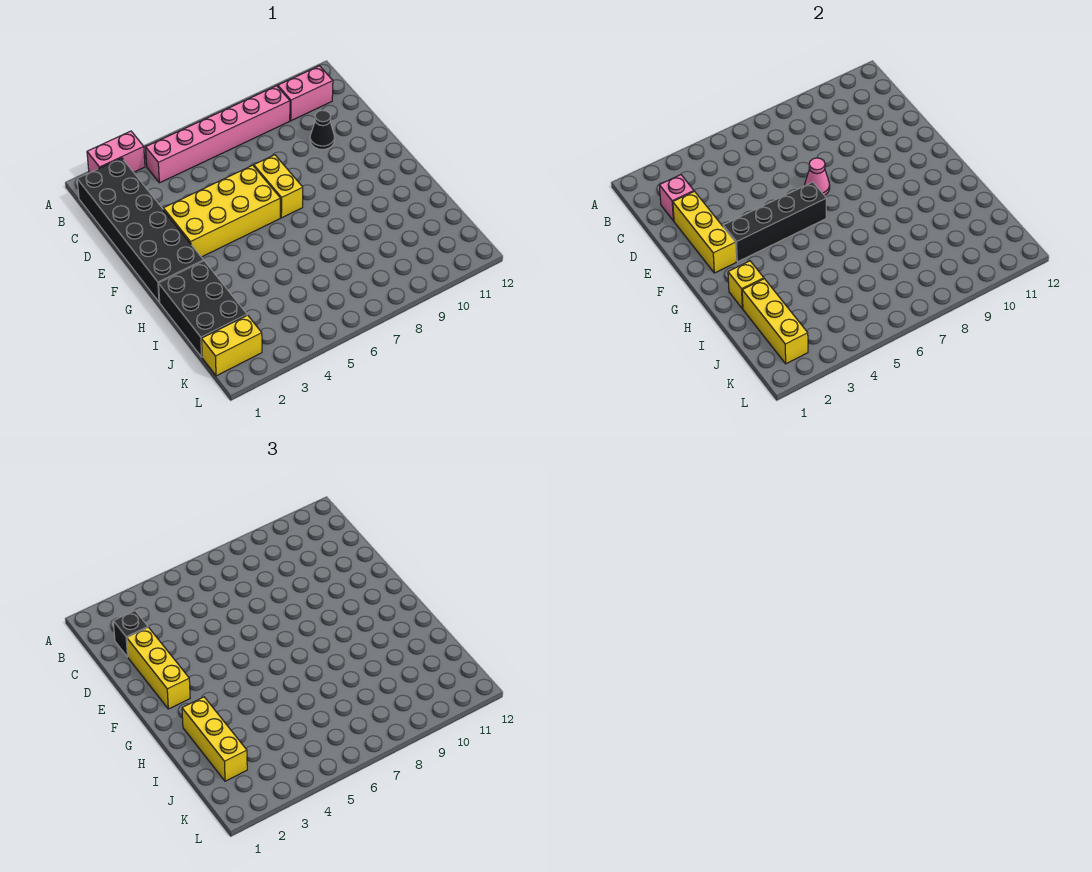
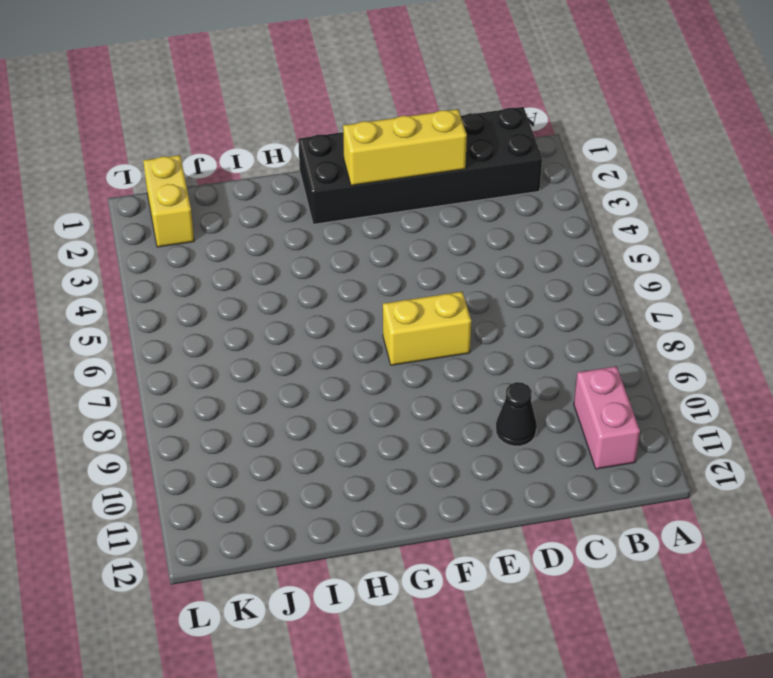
none -> pink brick A2:A3 level 1
none -> pink brick B4:B9 level 1
none -> yellow brick E3:F6 level 1

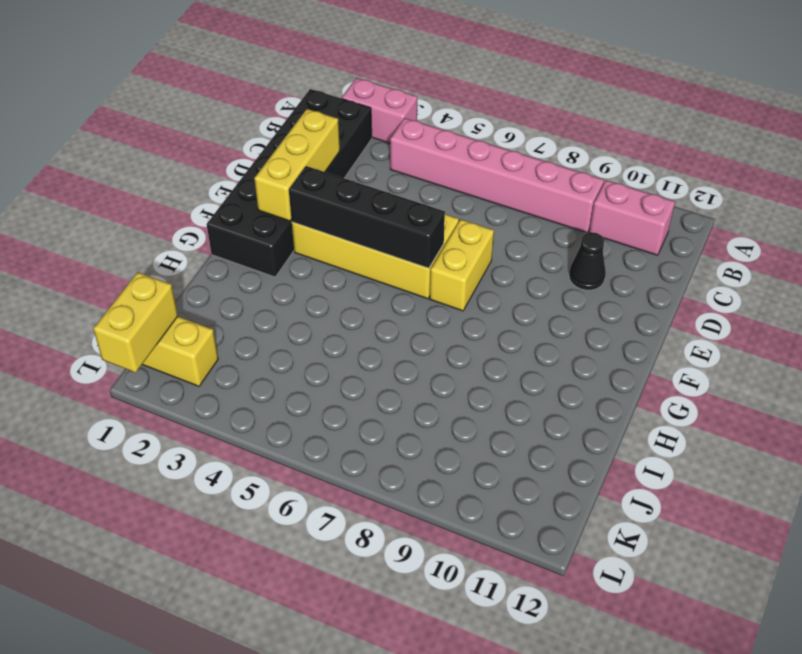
yellow brick K1:L1 level 2 -> none
none -> black brick H1:J2 level 1
none -> pink brick C2 level 2
none -> pink cone E7 level 2

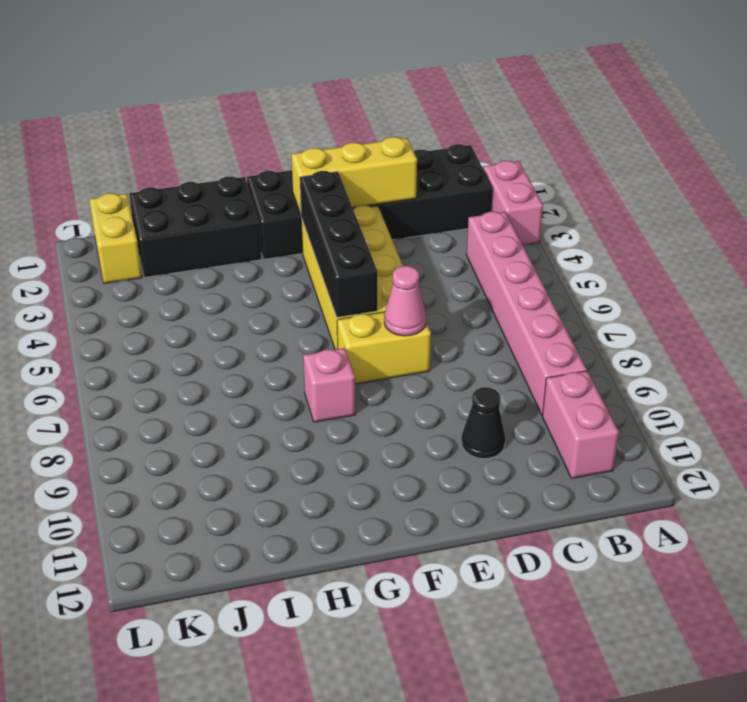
pink brick G8 level 1 -> pink brick C2 level 2
none -> yellow brick H2 level 2
none -> yellow brick I2:K2 level 2
none -> black brick C2 level 3

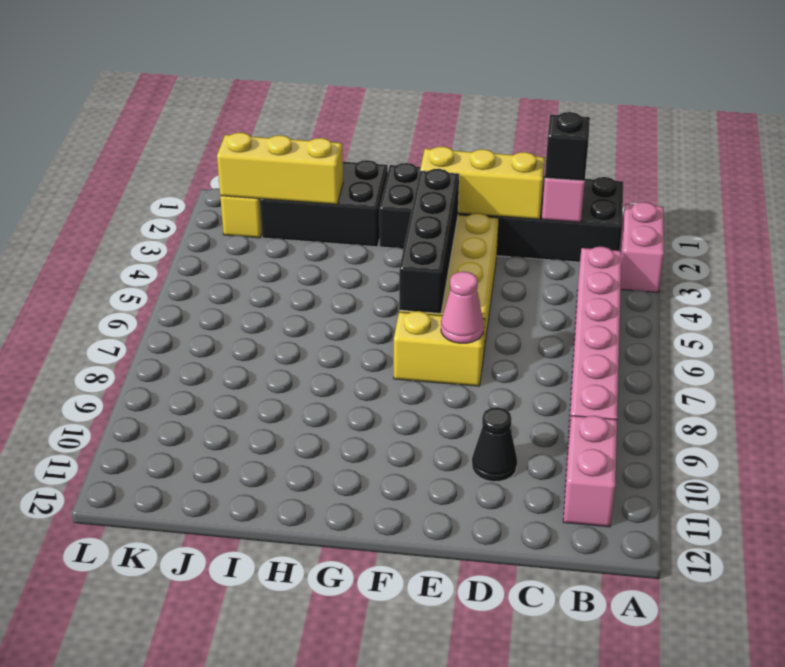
none -> yellow brick H2 level 2
none -> yellow brick D2:F2 level 3
none -> yellow brick H2:J2 level 3

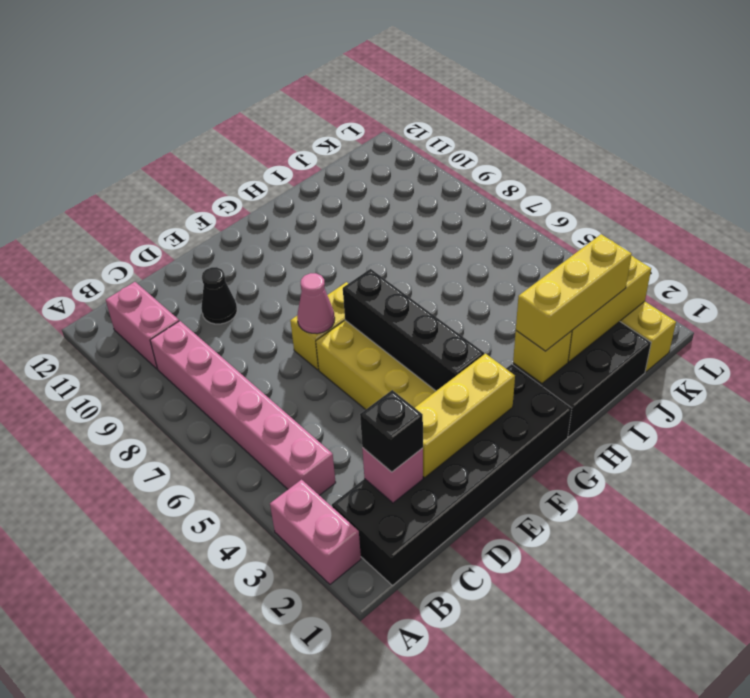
none -> yellow brick D2:F2 level 3

